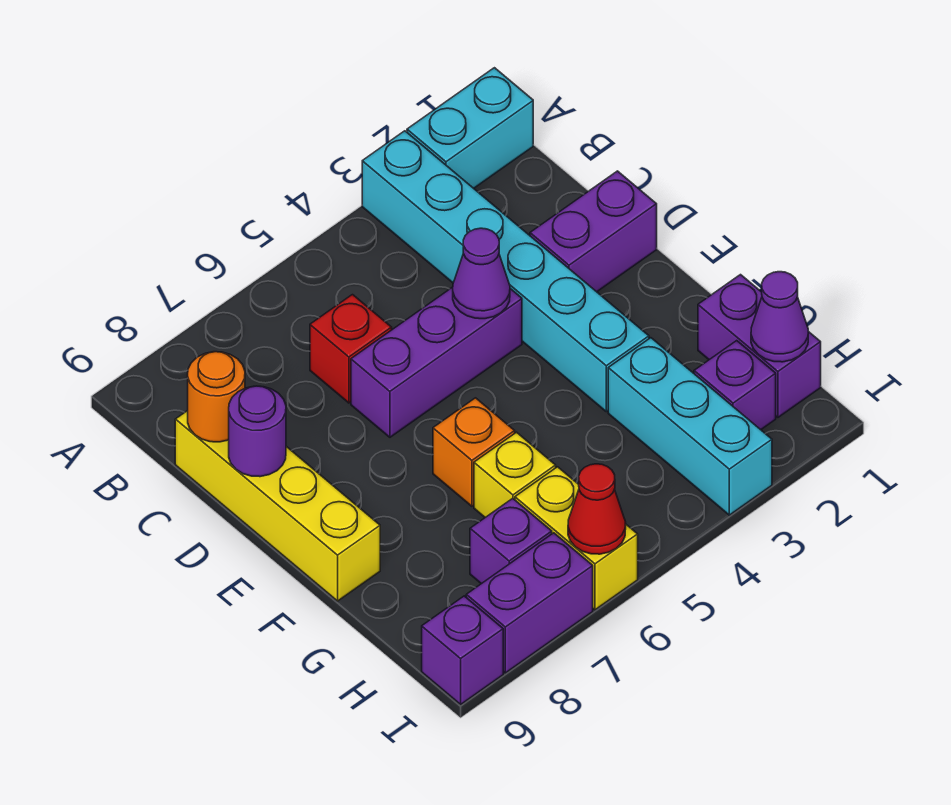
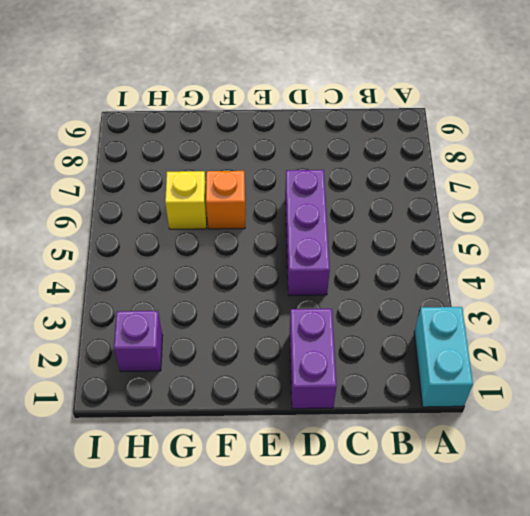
none -> cyan brick A3:F3 level 1
none -> red brick C6 level 1
none -> yellow brick C9:F9 level 1

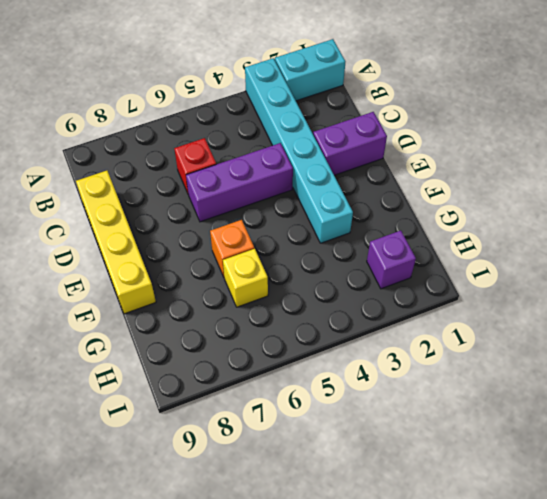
none -> purple brick G1:H1 level 1
none -> cyan brick G3:I3 level 1
none -> yellow brick H6:I6 level 1

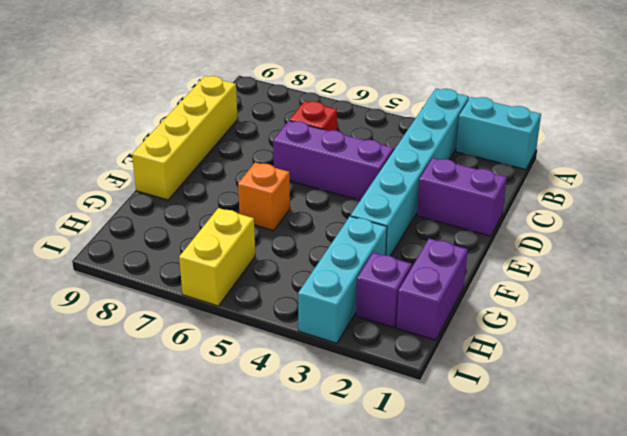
none -> yellow brick G6 level 1
none -> purple brick H7 level 1
none -> purple brick I7:I8 level 1

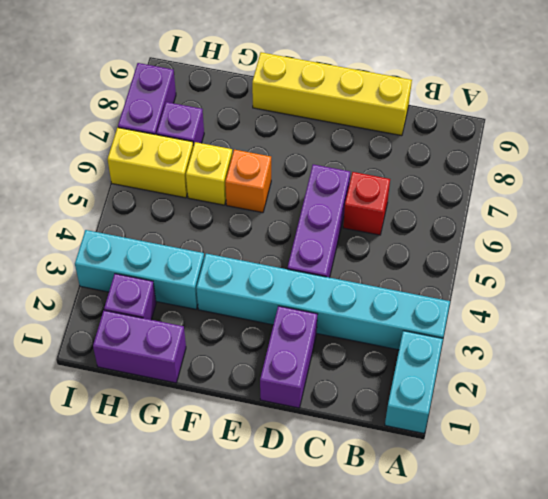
none -> purple brick I9 level 1
none -> orange round brick C9 level 2
none -> purple cone D4 level 2

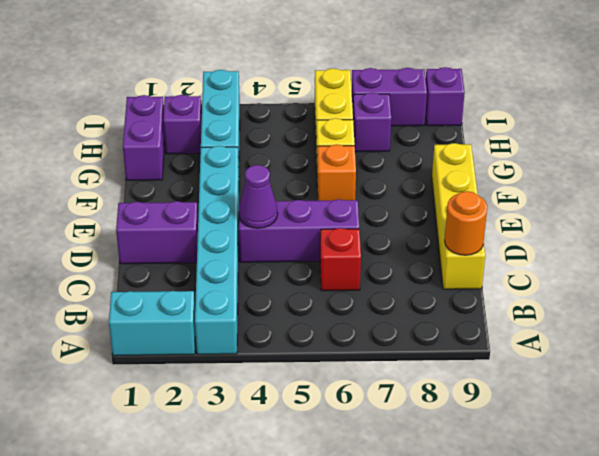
none -> purple round brick D9 level 2
none -> purple cone H1 level 2
none -> red cone I6 level 2

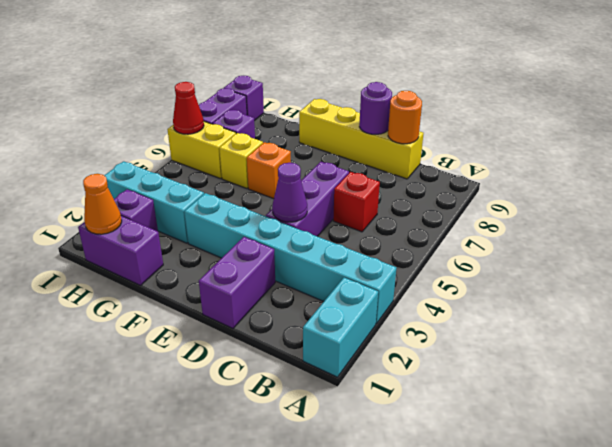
orange cone H1 level 2 -> purple cone H1 level 2

